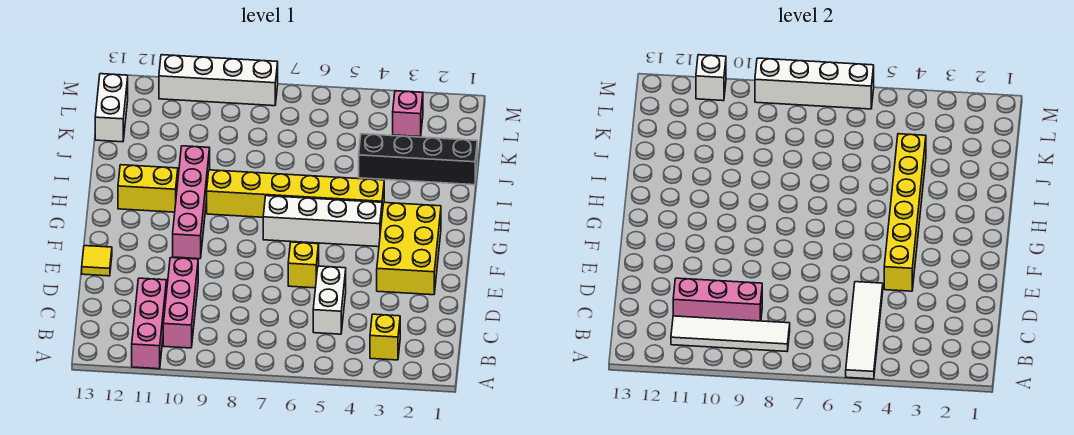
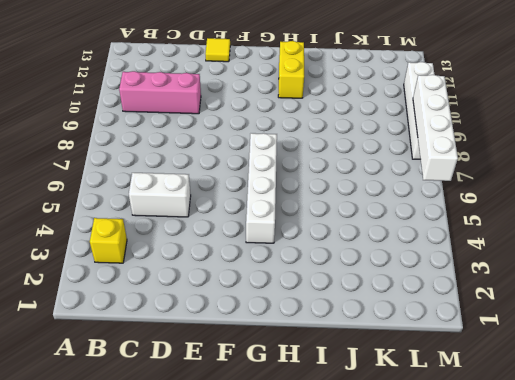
none -> pink brick A11:C11 level 1
none -> yellow brick E2:G3 level 1
none -> yellow brick E6 level 1

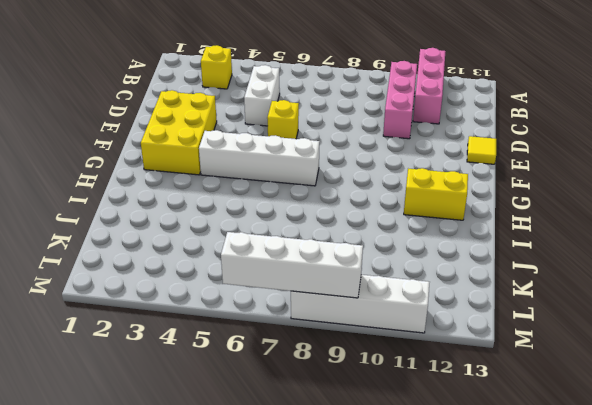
none -> pink brick F10:I10 level 1
none -> yellow brick H4:H9 level 1
none -> black brick J1:J4 level 1

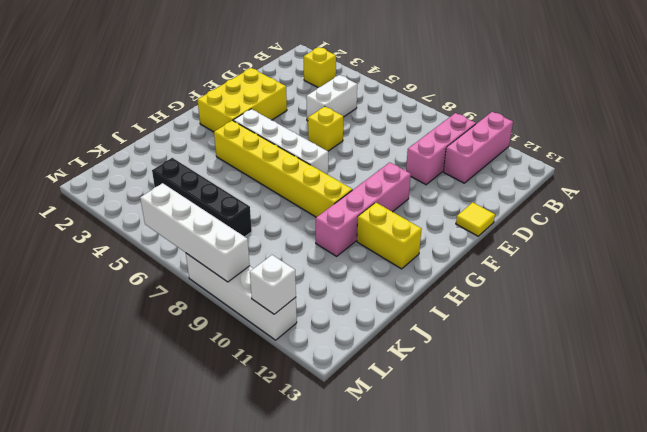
black brick K4:K7 level 1 -> black brick J1:J4 level 1
none -> white brick K13:L13 level 1
none -> pink brick L3 level 1
none -> white tile A5:D5 level 2

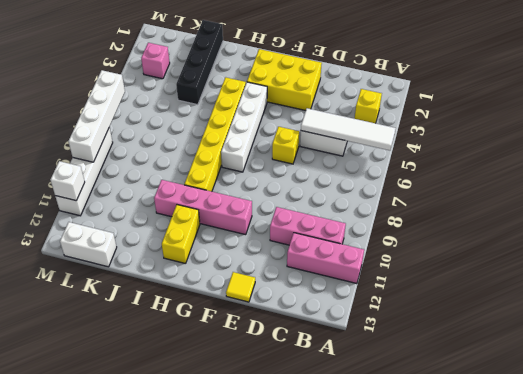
none -> white tile B8:B11 level 2
none -> pink brick C9:C11 level 2
none -> yellow brick E4:J4 level 2

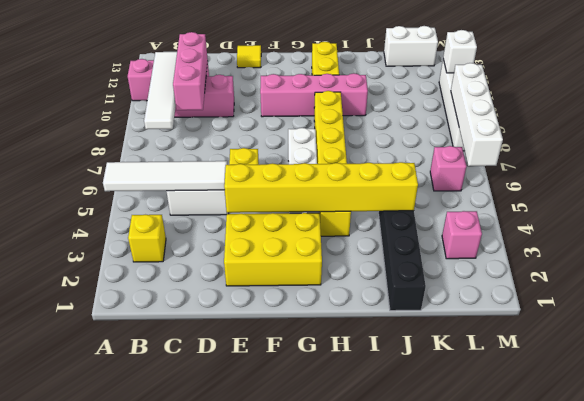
pink brick L6 level 1 -> none

